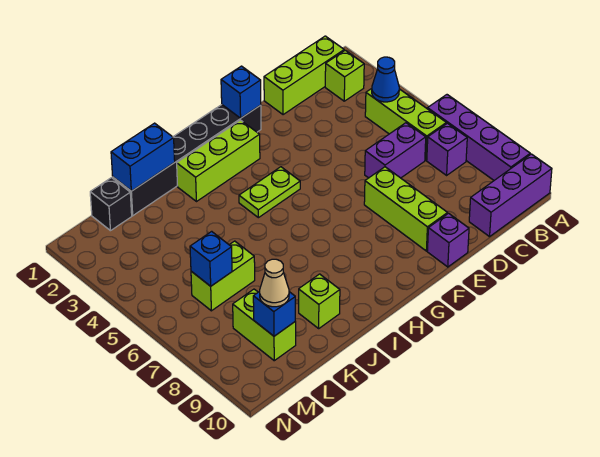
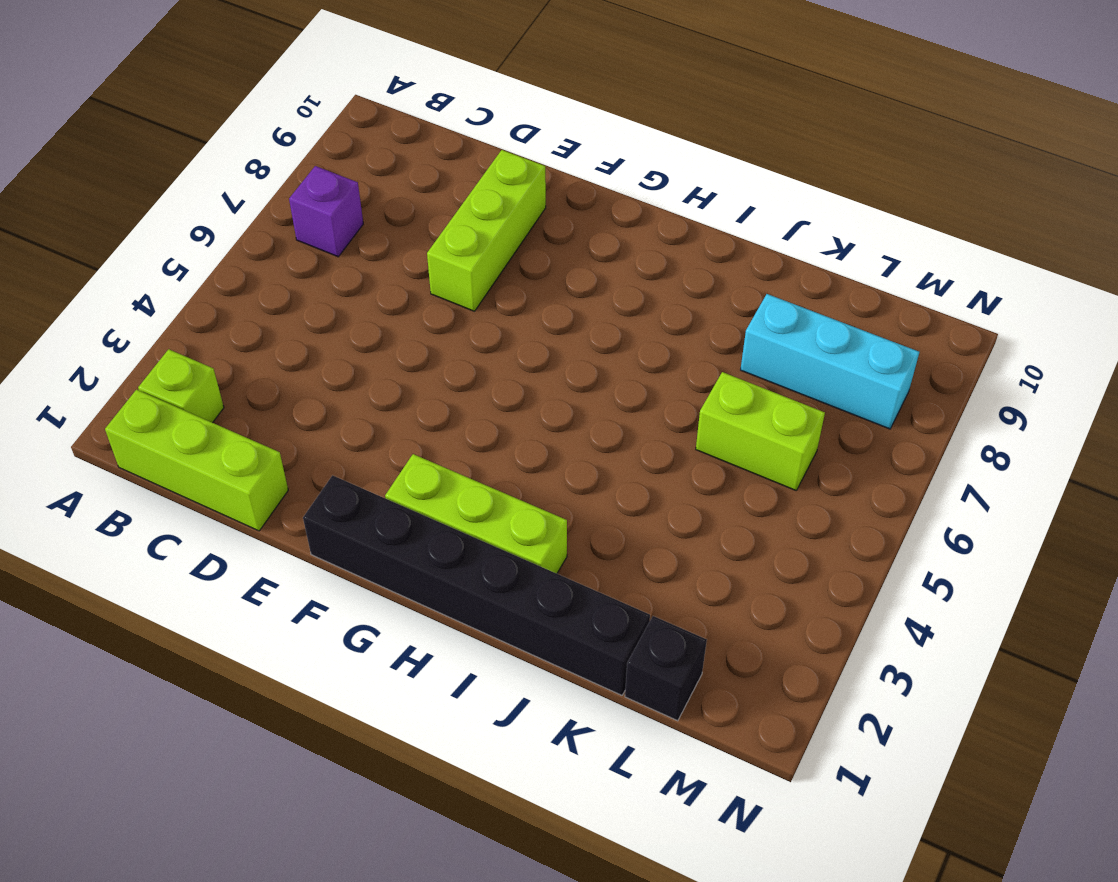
cyan brick K8:M8 level 1 -> lime brick L8:L9 level 1
none -> purple brick A6:A9 level 1
none -> purple brick A10:C10 level 1
none -> lime brick B4:B6 level 1

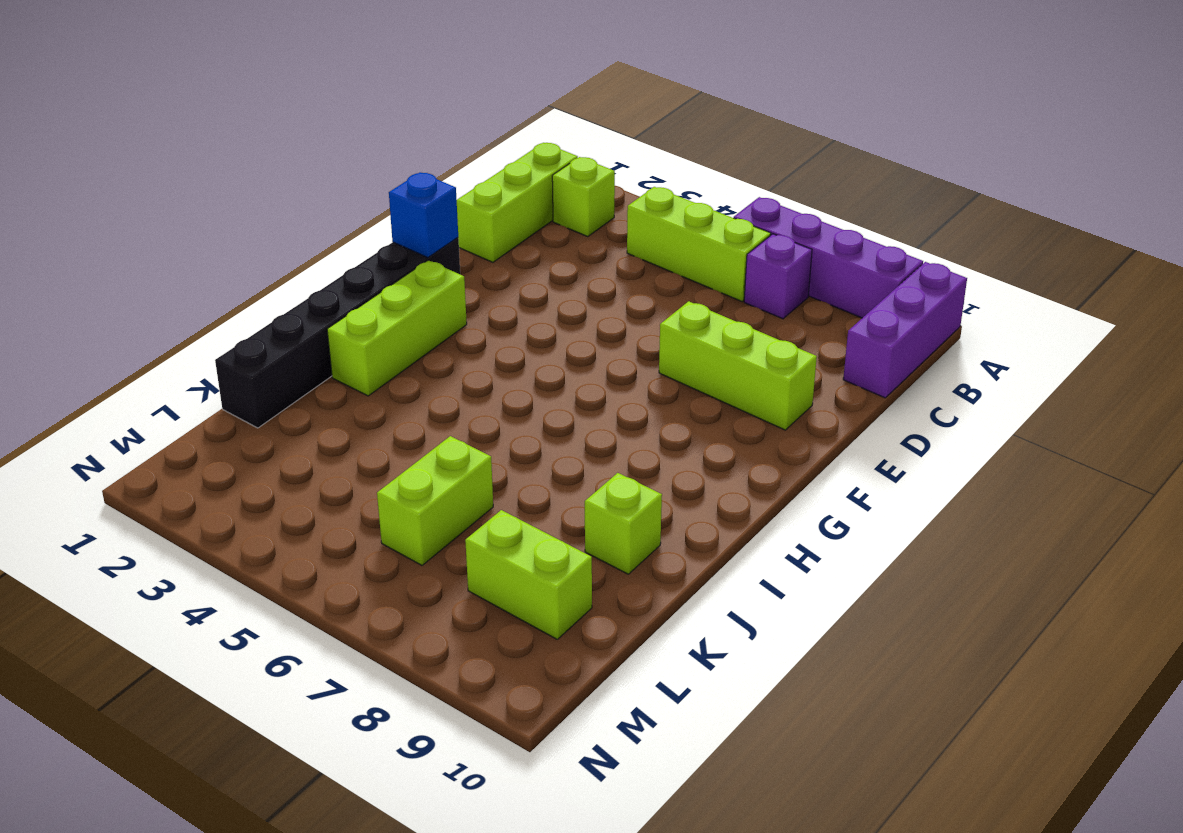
none -> purple brick C6:D6 level 1
none -> purple brick E10 level 1
none -> lime plate G4:H4 level 1

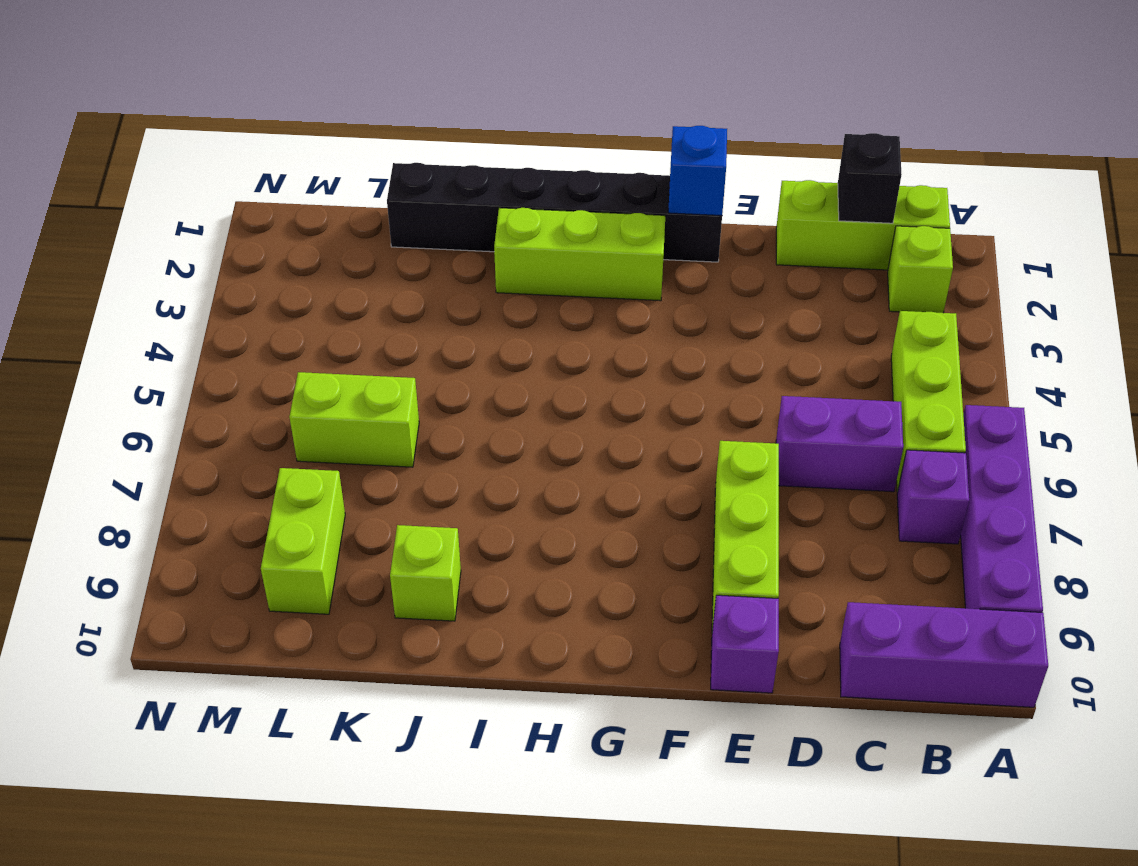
black brick C1 level 2 -> black brick L1 level 1
none -> lime plate G4:H4 level 1
none -> blue cone B4 level 2
none -> blue brick J1:K1 level 2

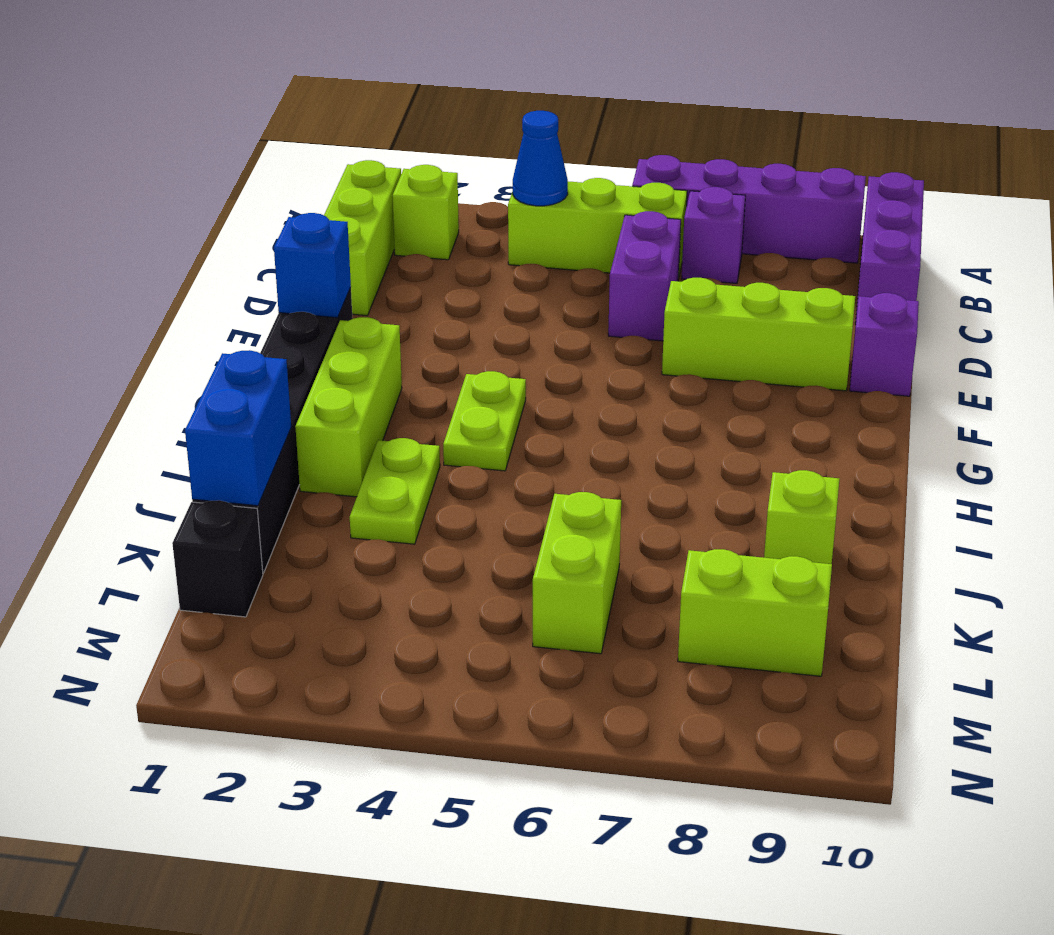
lime plate I3:J3 level 1 -> none
none -> blue brick L6 level 2
none -> blue brick L9 level 2
none -> tan cone L9 level 3

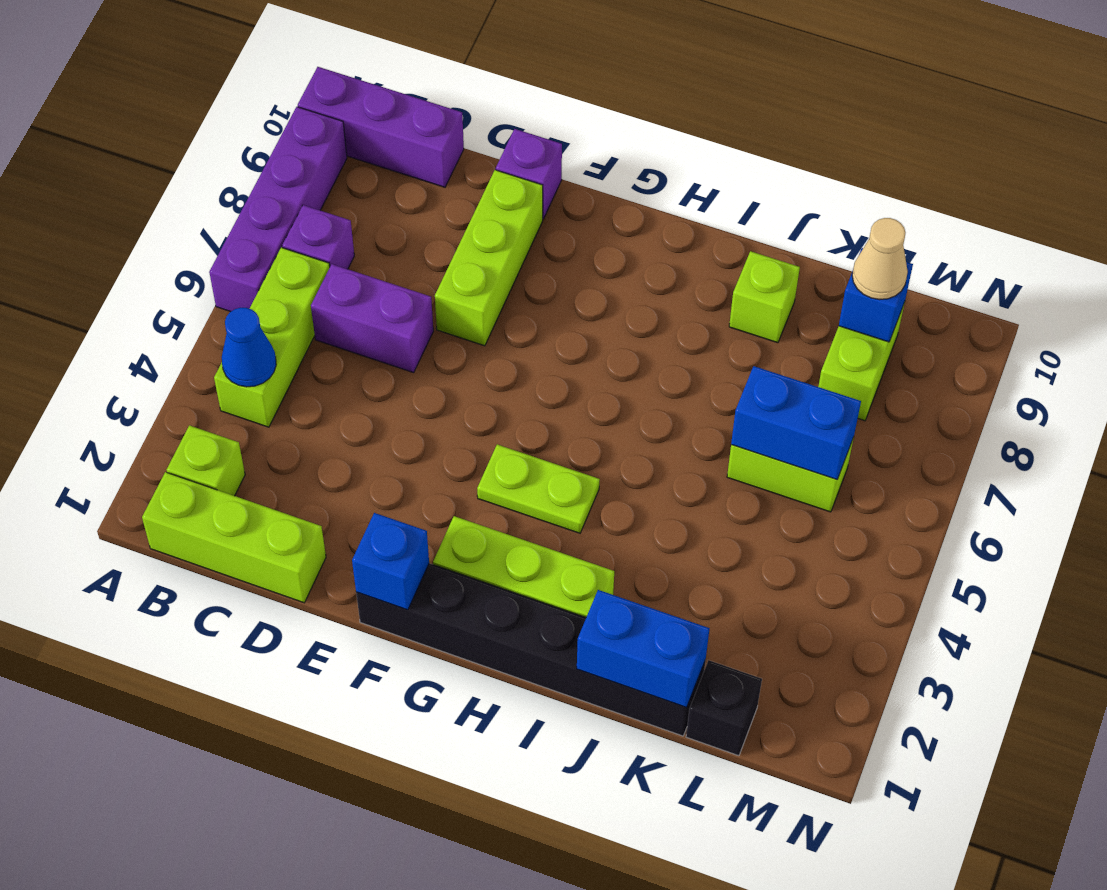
blue brick K6:L6 level 2 -> blue brick L6 level 2

